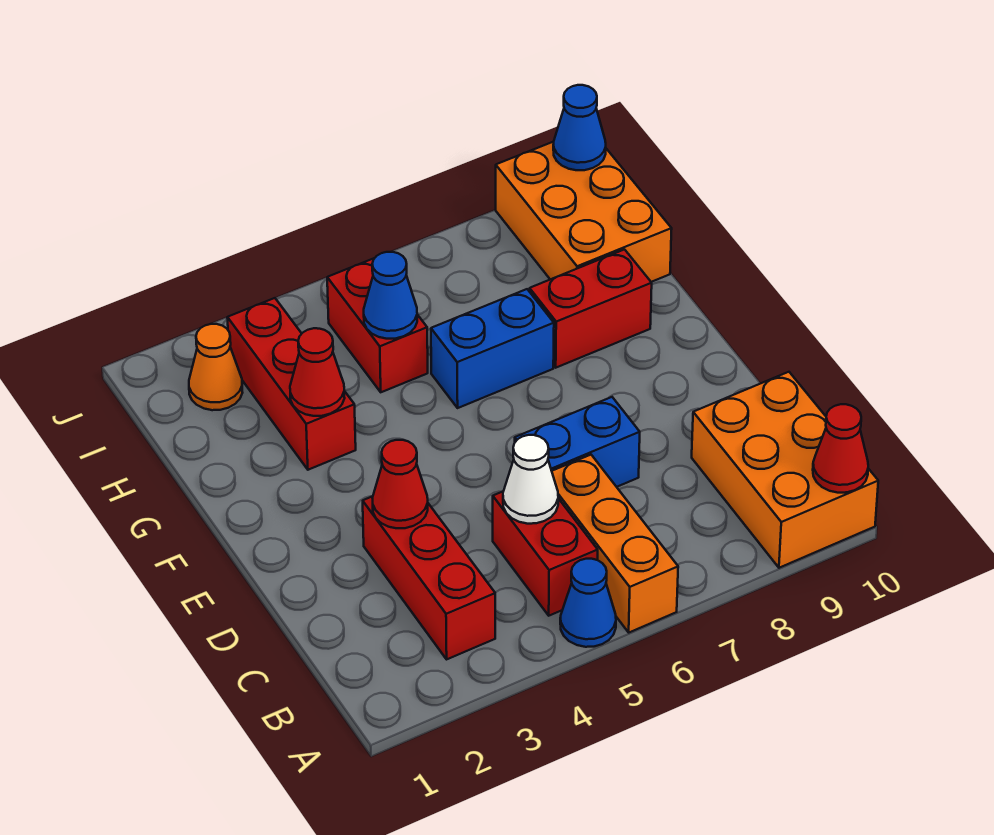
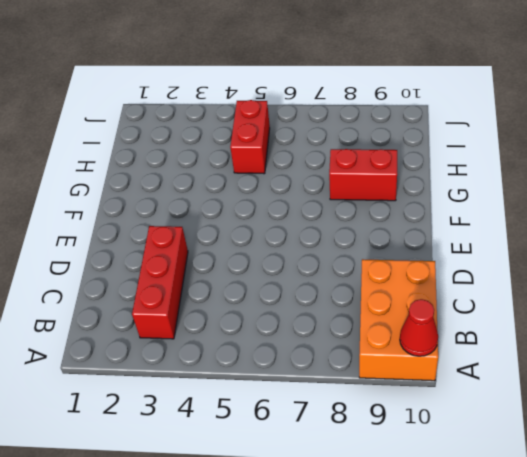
none -> blue cone A5 level 1
none -> orange brick A6:C6 level 1
none -> red brick B5:C5 level 1

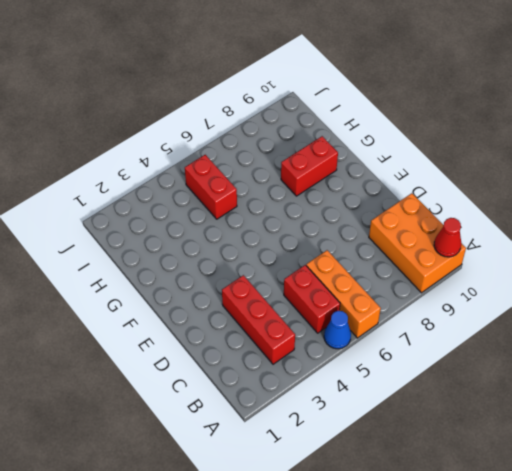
none -> blue brick D6:D7 level 1
none -> red brick G3:I3 level 1
none -> blue brick G6:G7 level 1

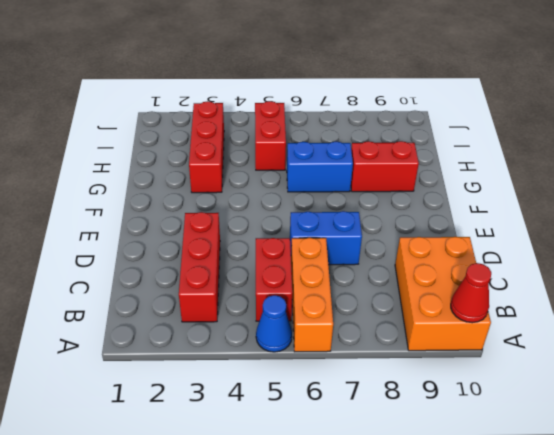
none -> orange brick H9:J10 level 1
none -> orange cone I2 level 1
none -> white cone C5 level 2

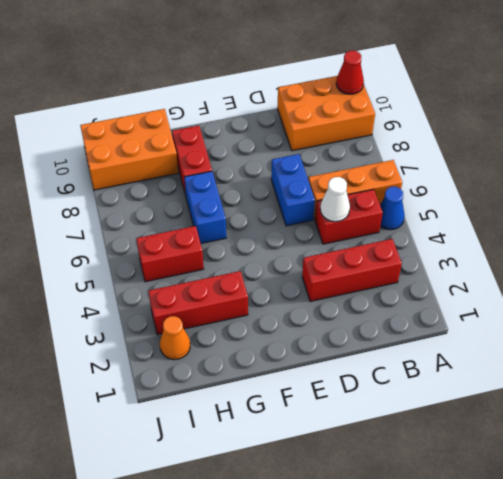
none -> red cone D3 level 2
none -> red cone G3 level 2
none -> blue cone H5 level 2

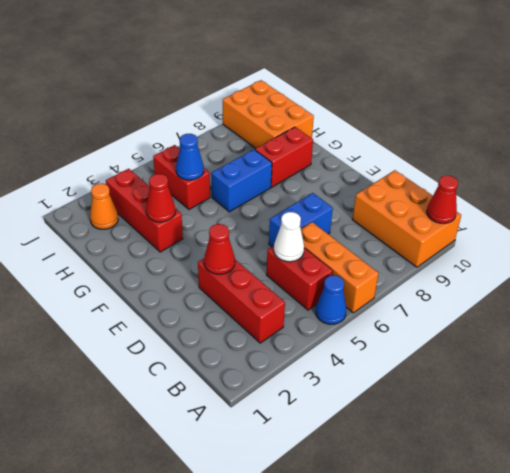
none -> blue cone J10 level 2

